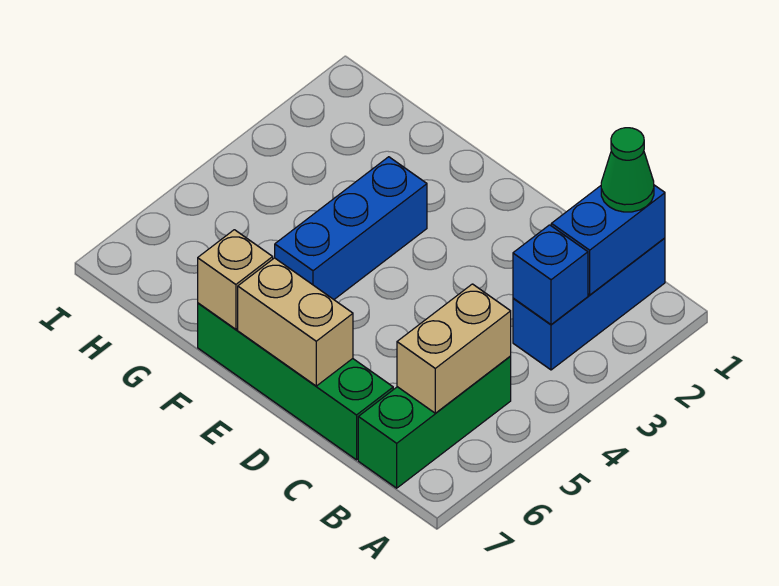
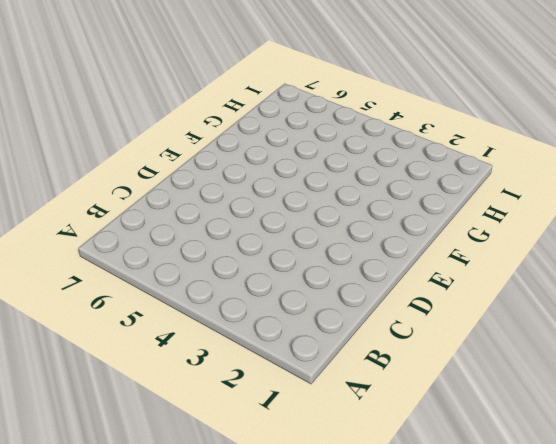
none -> blue brick B1:B3 level 1
none -> green brick B5:B7 level 1

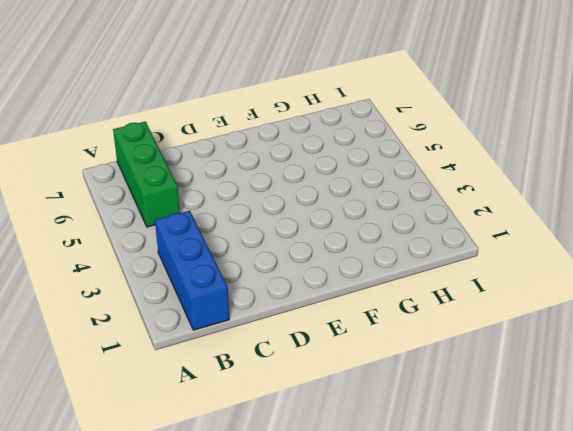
none -> green brick C7:F7 level 1
none -> blue brick F3:F5 level 1

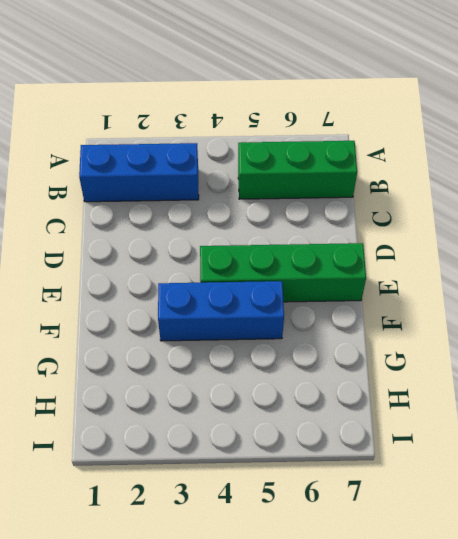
green brick E4:E7 level 1 -> green brick C7:F7 level 1
none -> blue brick B1:B2 level 2
none -> blue brick B3 level 2

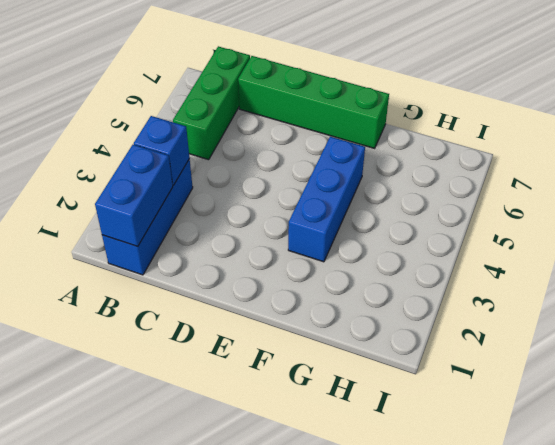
none -> tan brick B5:B6 level 2
none -> tan brick D7:E7 level 2

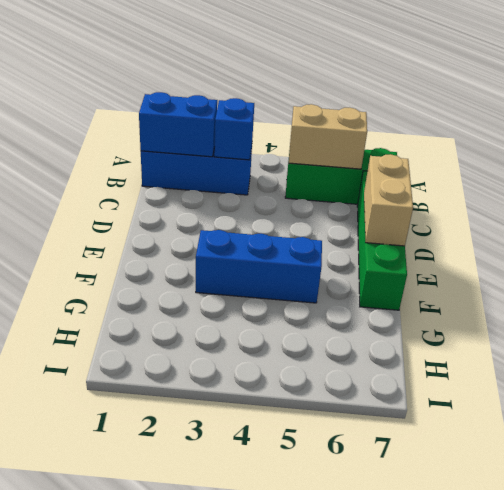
none -> tan brick F7 level 2
none -> green cone B1 level 3

